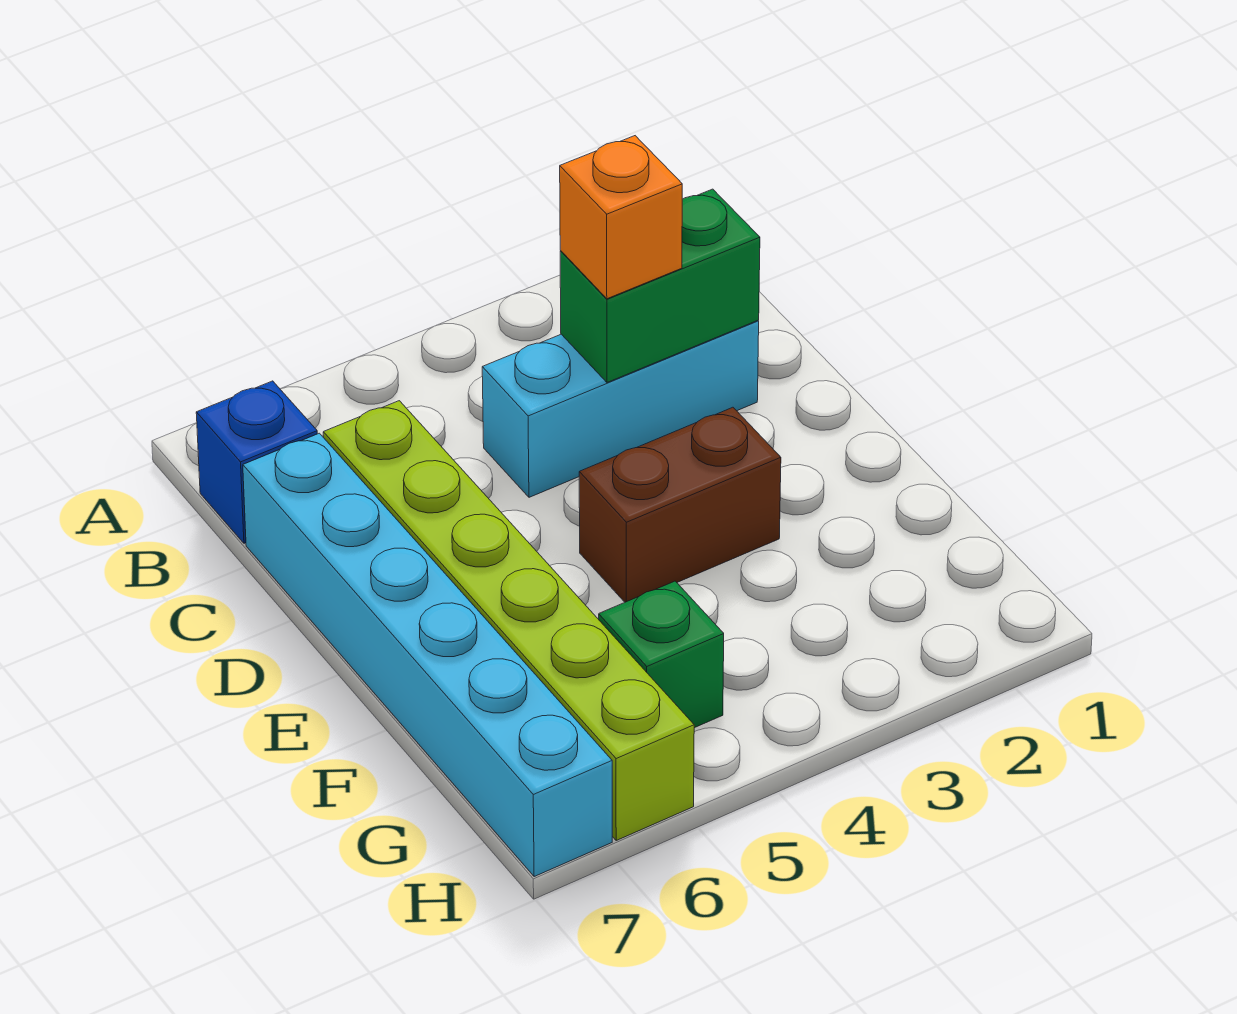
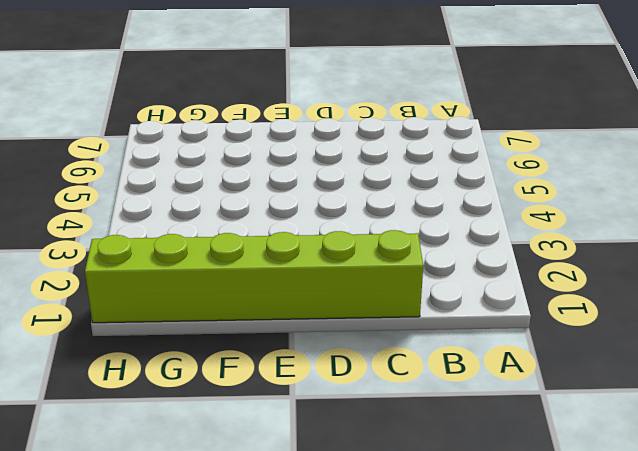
lime brick C1:H1 level 1 -> lime brick C6:H6 level 1
none -> blue brick B7 level 1
none -> cyan brick C2:C4 level 1

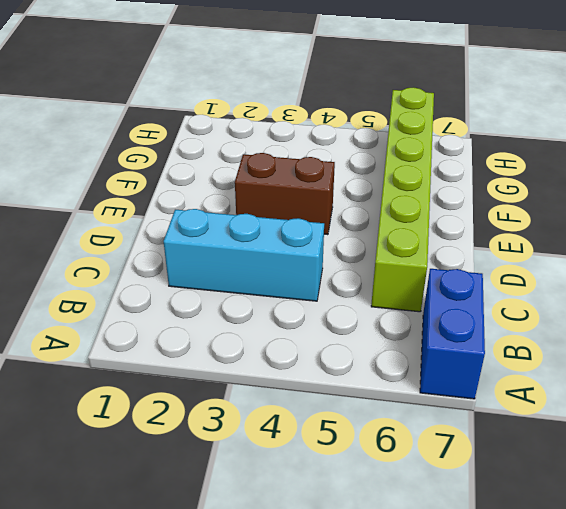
blue brick A7:B7 level 1 -> blue brick B7 level 1
none -> cyan brick C7:H7 level 1
none -> green brick G5 level 1

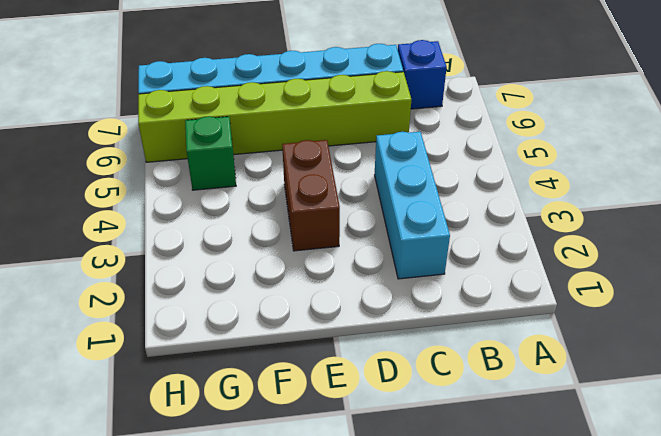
none -> green brick C2:C3 level 2
none -> orange brick C3 level 3

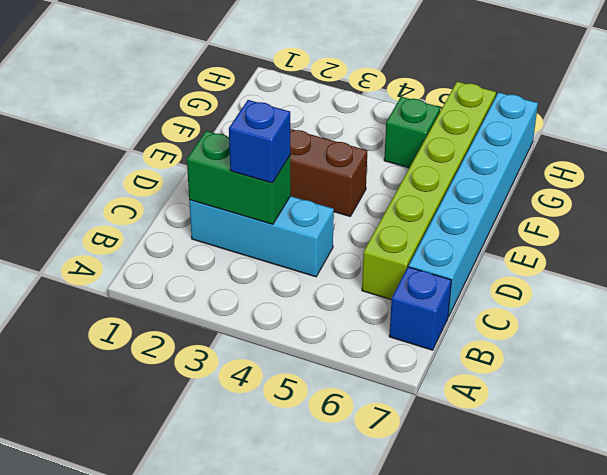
blue brick C3 level 3 -> orange brick C3 level 3

